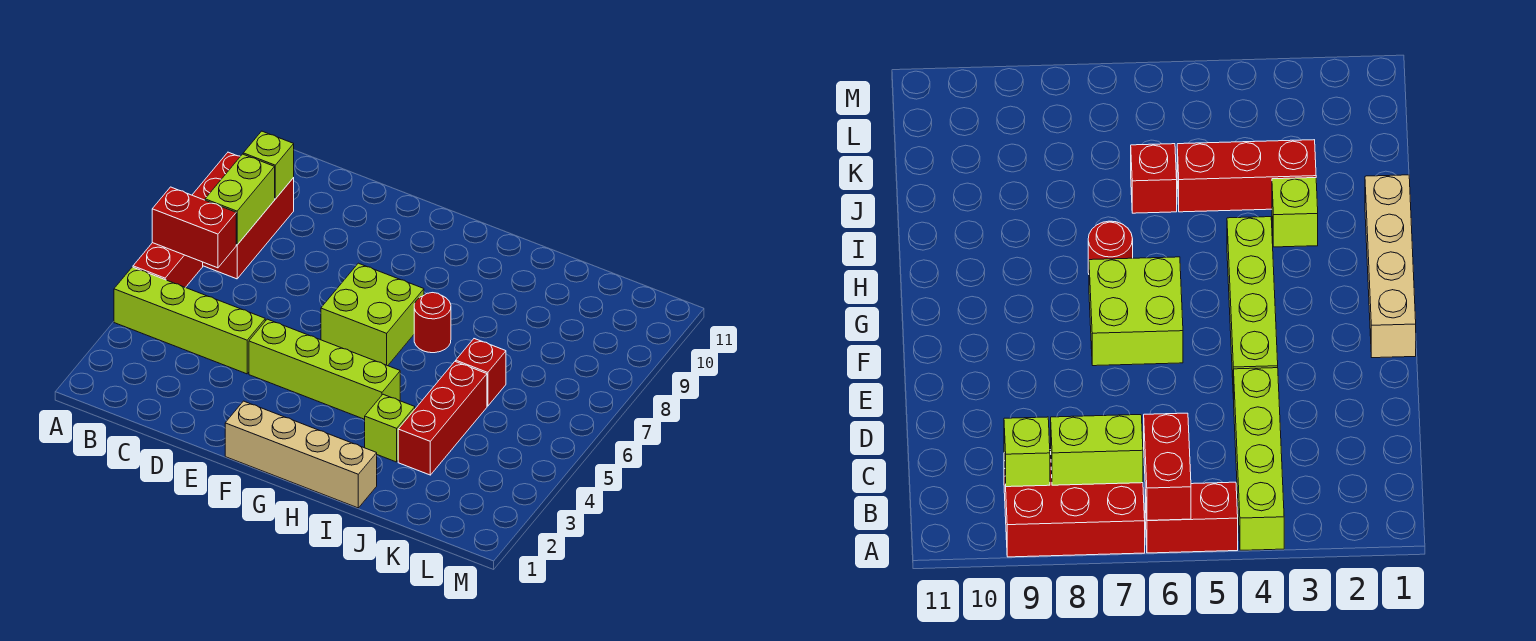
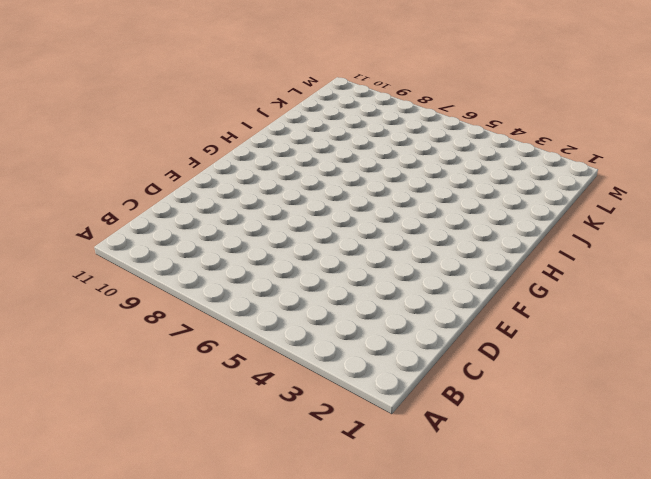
none -> lime brick A4:D4 level 1
none -> red brick A5:A6 level 1
none -> red brick A7:B9 level 1

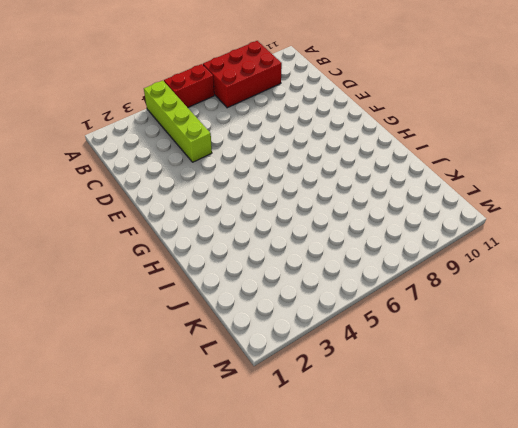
none -> lime brick E4:H4 level 1
none -> tan brick F1:I1 level 1
none -> lime brick F6:G7 level 1

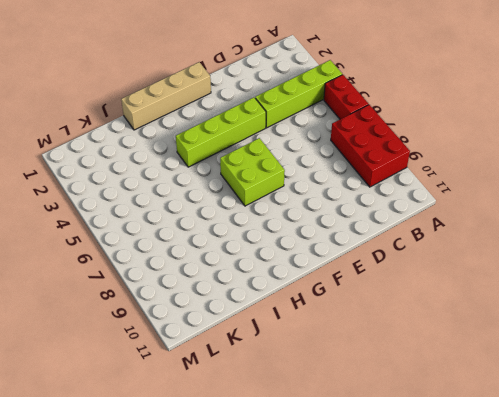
none -> red round brick H7 level 1
none -> lime brick I3 level 1
none -> red brick J3:J5 level 1

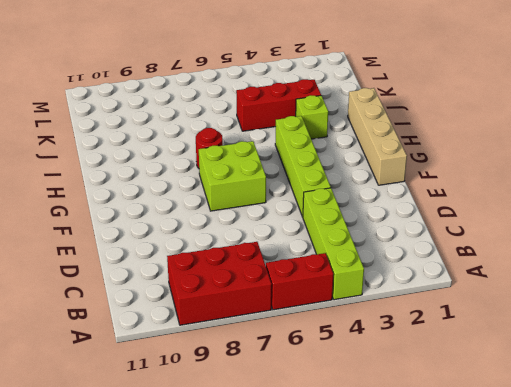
none -> red brick J6 level 1
none -> red brick A6:B6 level 2
none -> lime brick B7:B8 level 2

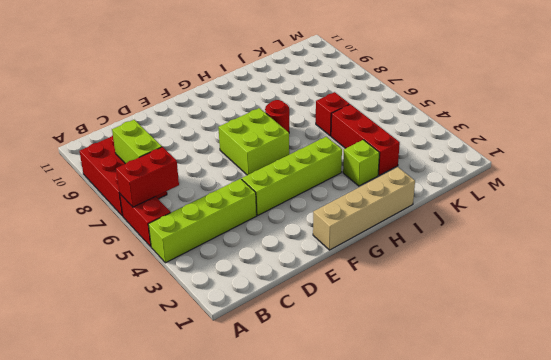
none -> lime brick B9 level 2

